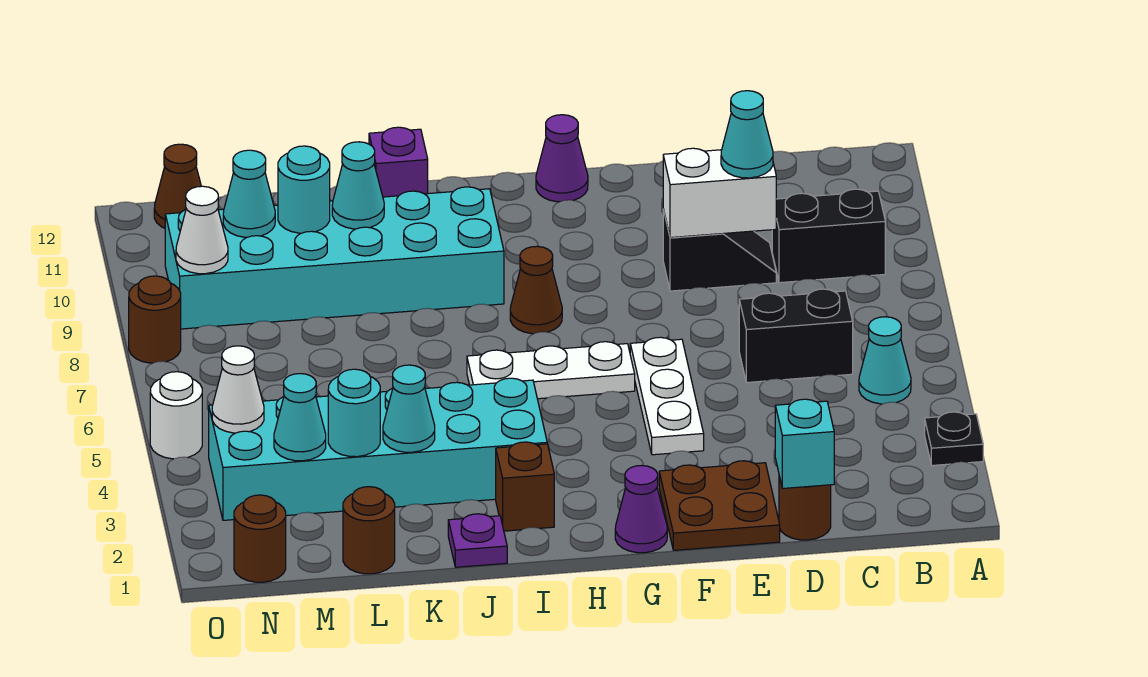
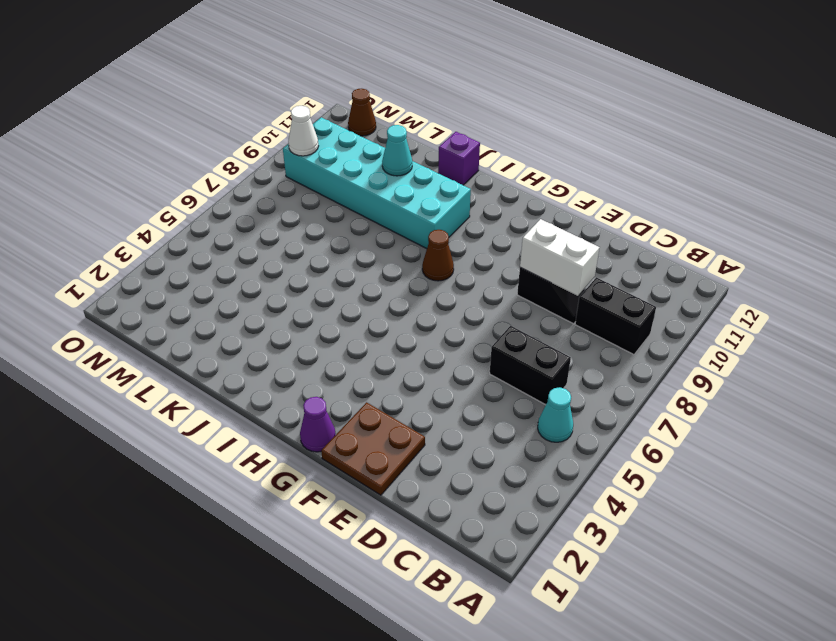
none -> black plate A3 level 1
none -> brown round brick D1 level 1
none -> white plate F4:F6 level 1
none -> white plate G6:I6 level 1

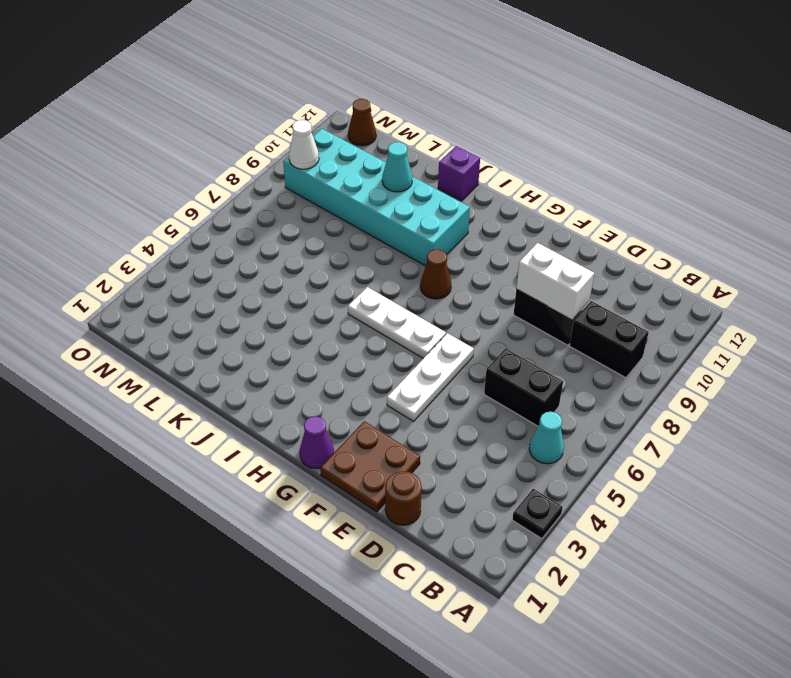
none -> purple cone G12 level 1
none -> brown brick I2 level 1
none -> cyan brick I3:N4 level 1
none -> purple plate J1 level 1

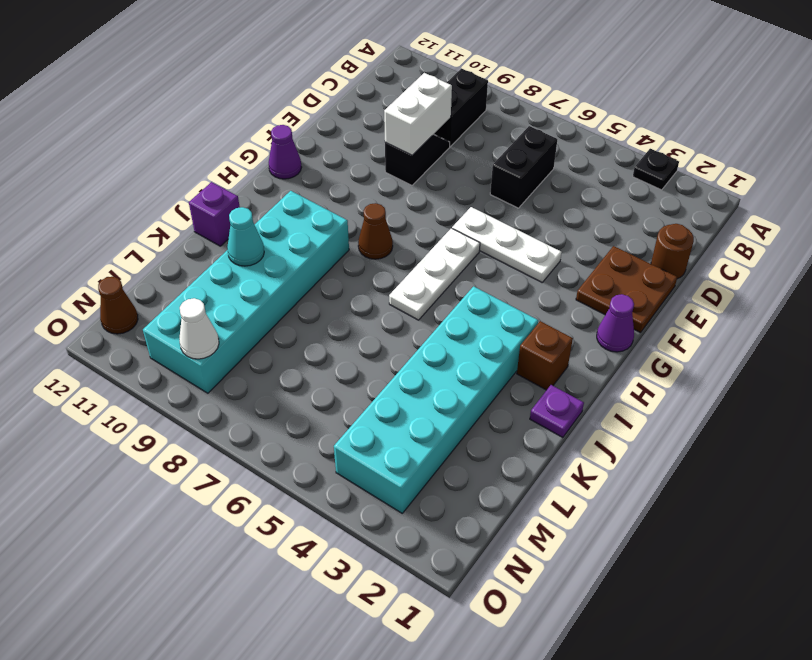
none -> cyan cone B5 level 1
none -> brown round brick L1 level 1
none -> brown round brick N1 level 1
none -> white round brick O5 level 1

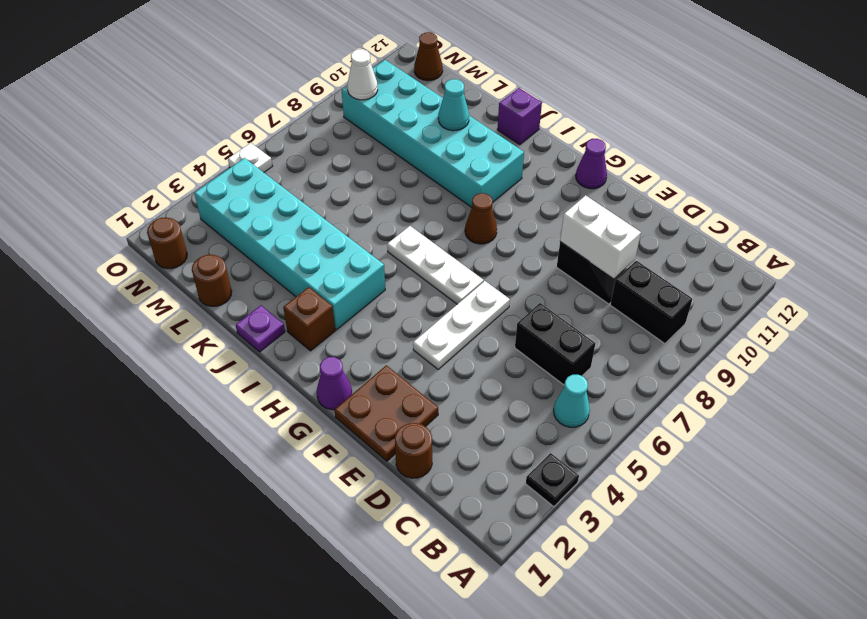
white plate O5 level 1 -> white round brick O5 level 1
none -> brown round brick O8 level 1
none -> cyan brick D1 level 2
none -> cyan cone K3 level 2
none -> cyan round brick L3 level 2

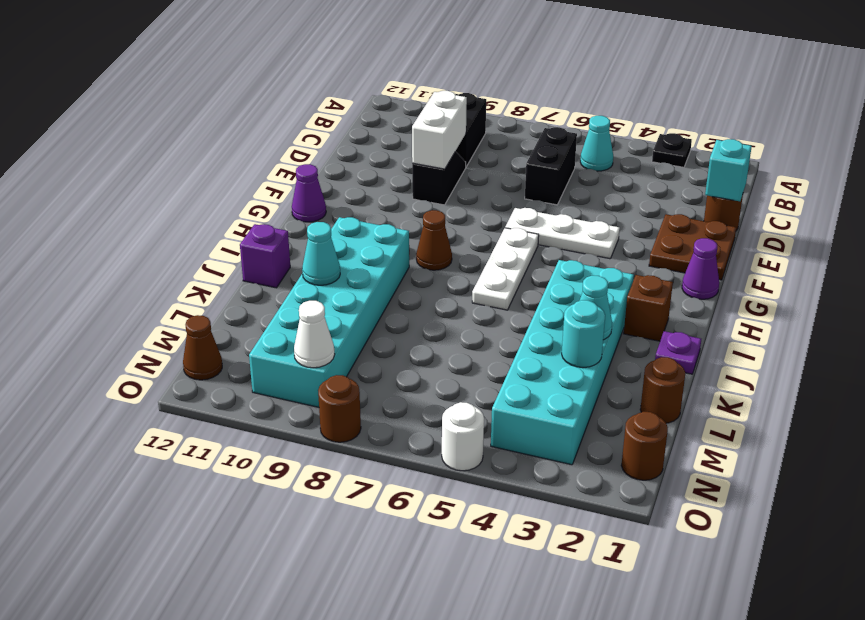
none -> cyan round brick L10 level 2
none -> cyan cone M3 level 2
none -> cyan cone M10 level 2
none -> white cone N4 level 2

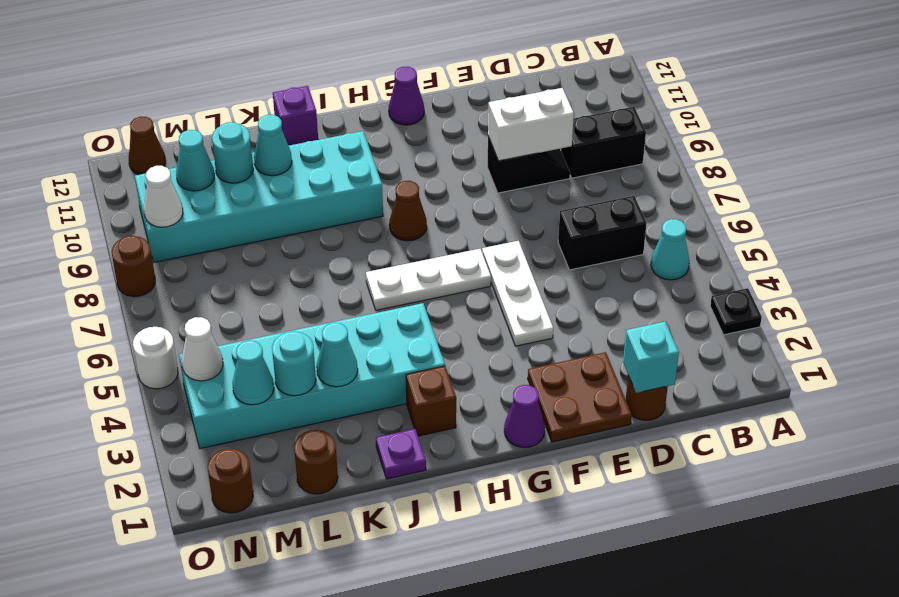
none -> cyan cone D9 level 3

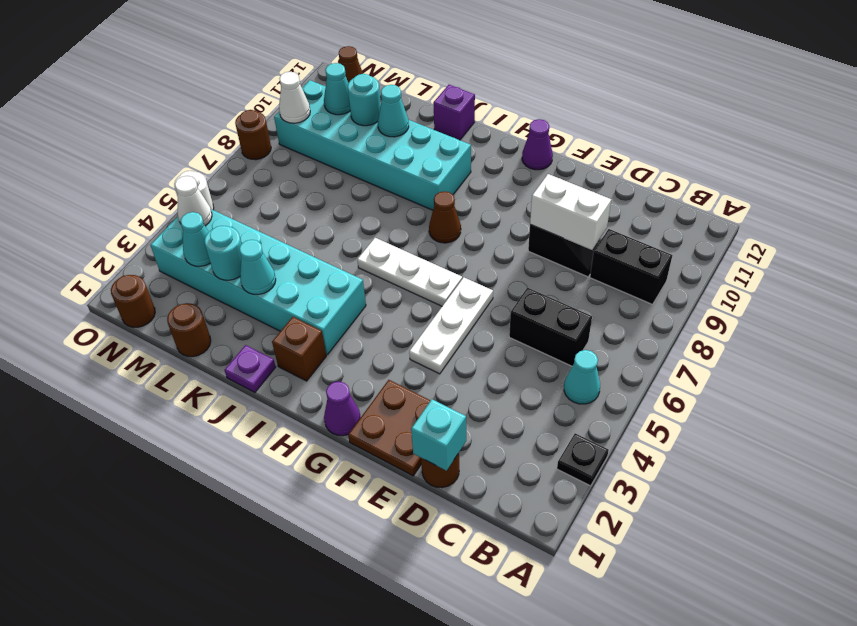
none -> cyan cone D9 level 3

